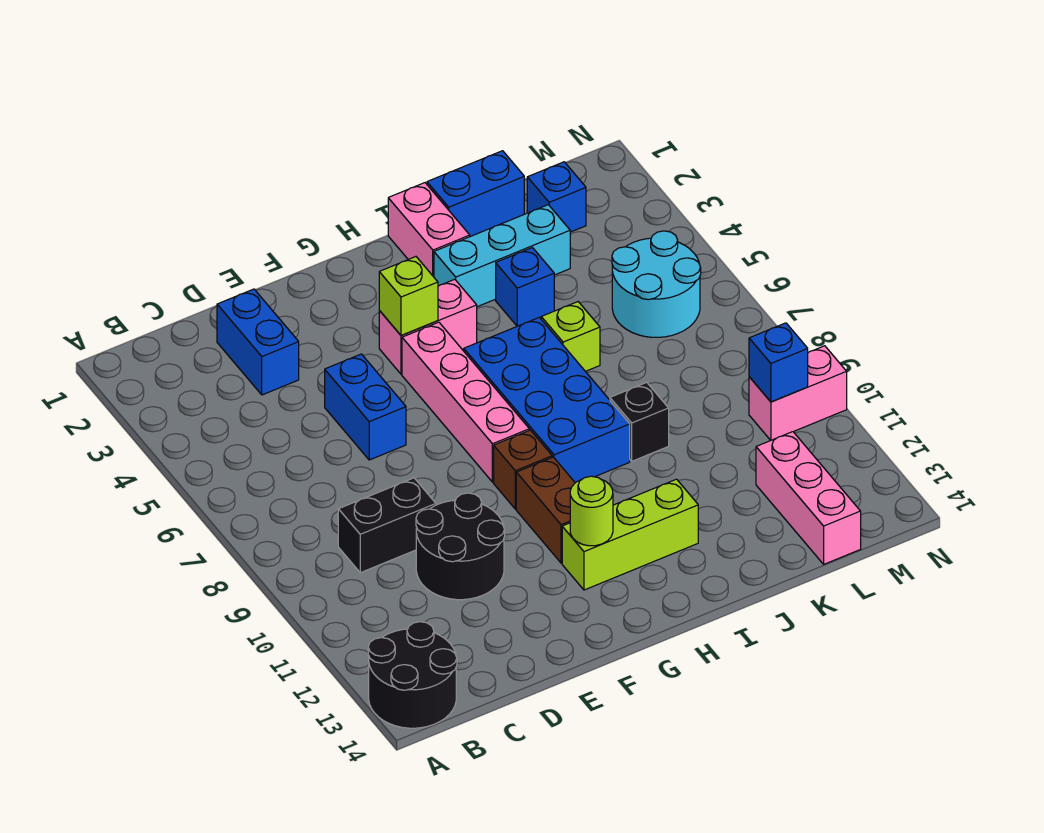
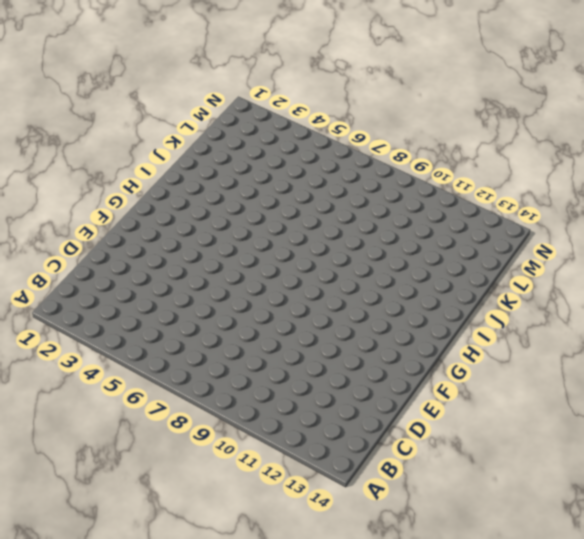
none -> black round brick A13:B14 level 1
none -> black brick C9:D9 level 1
none -> blue brick D2:D3 level 1

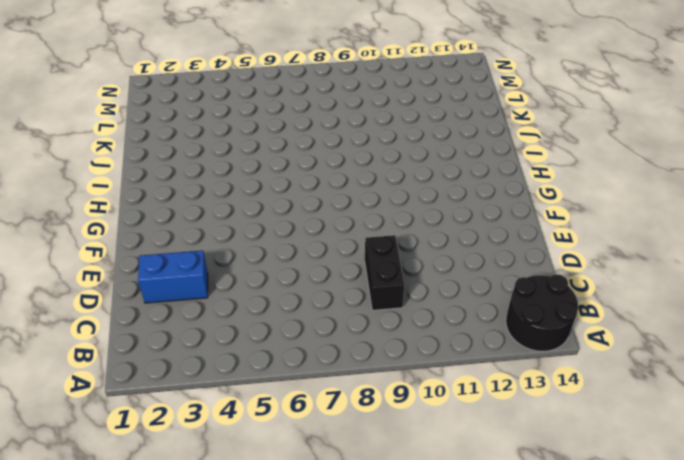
none -> black round brick D10:E11 level 1
none -> blue brick E5:E6 level 1
none -> pink brick G4:H4 level 1

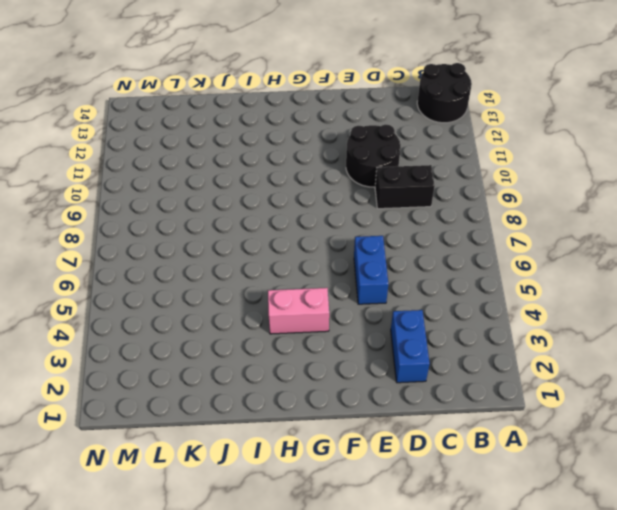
none -> pink brick G5:G8 level 1
none -> brown brick G9 level 1
none -> brown brick G10:G11 level 1

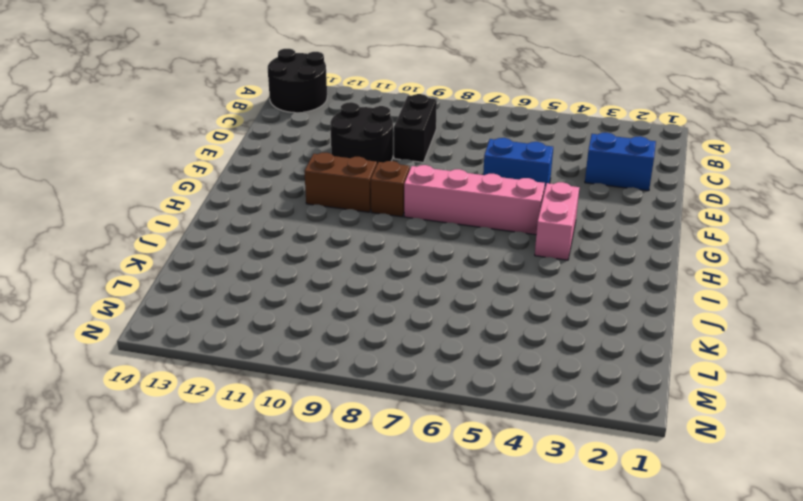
none -> lime brick G12:I12 level 1
none -> blue brick H6:I9 level 1
none -> pink brick I1:I2 level 1

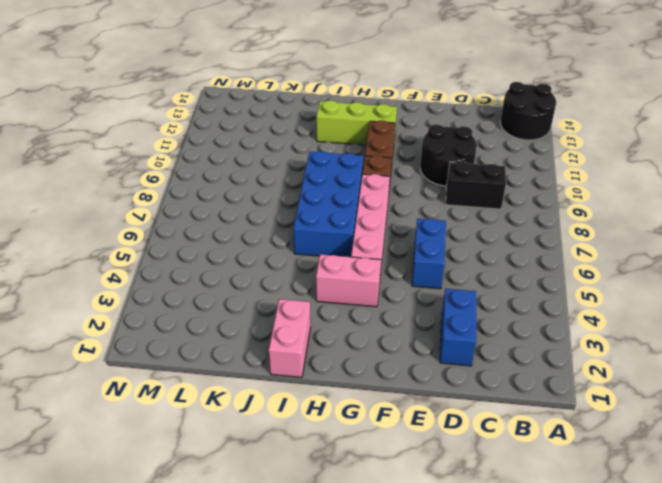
none -> cyan brick I3:K3 level 1
none -> blue brick J1:K1 level 1
none -> blue brick J4 level 1

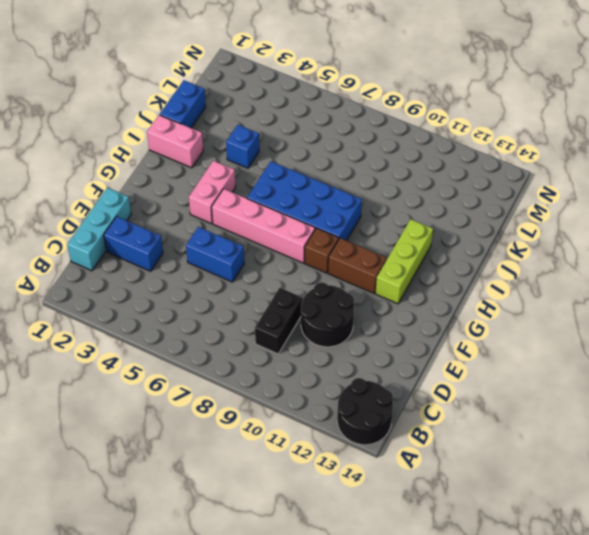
cyan brick C1:E1 level 1 -> cyan brick I3:K3 level 1
none -> lime brick J6 level 1
none -> black brick J9 level 1
none -> blue brick L2 level 1

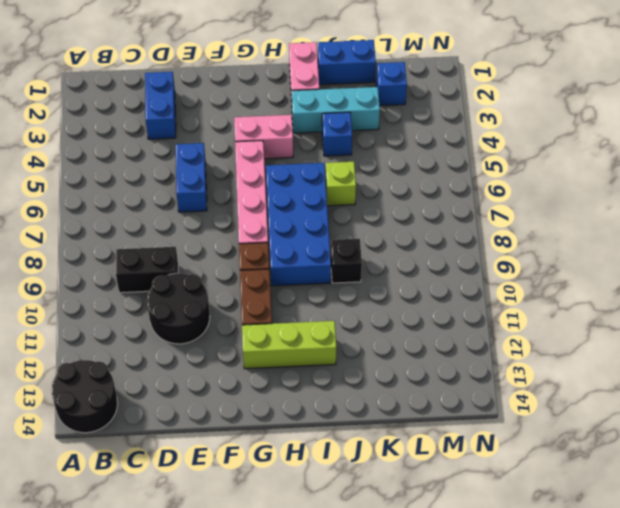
none -> cyan round brick L5:M6 level 1
none -> pink brick L12:L14 level 1
none -> pink brick M10:N10 level 1

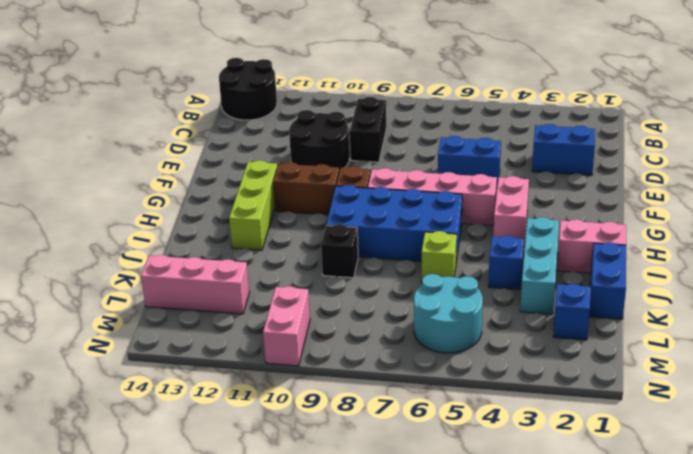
none -> lime brick G4 level 2
none -> lime round brick G12 level 2
none -> blue brick M10 level 2

